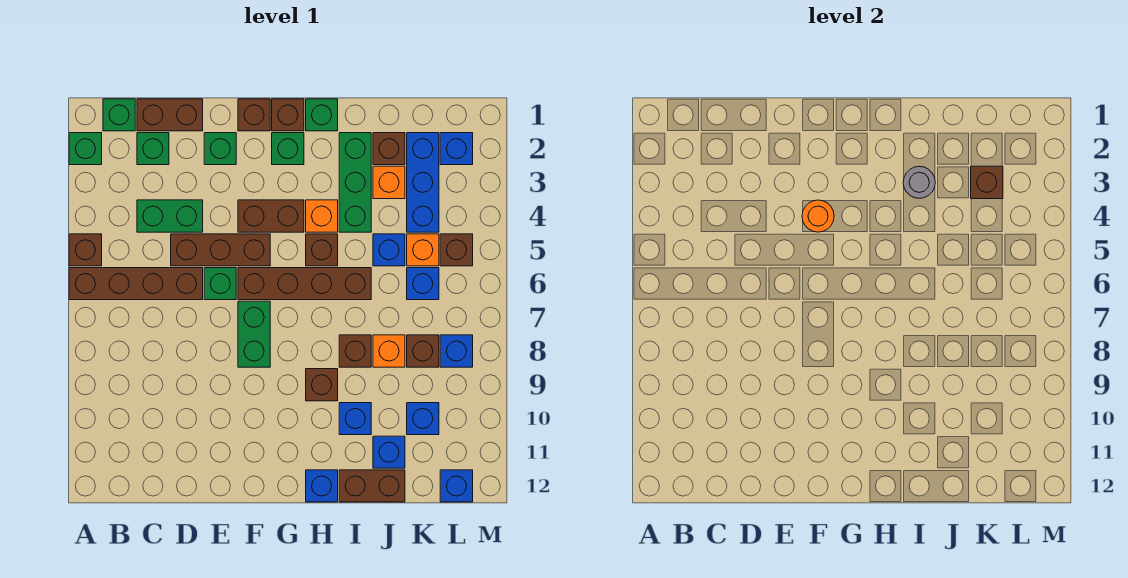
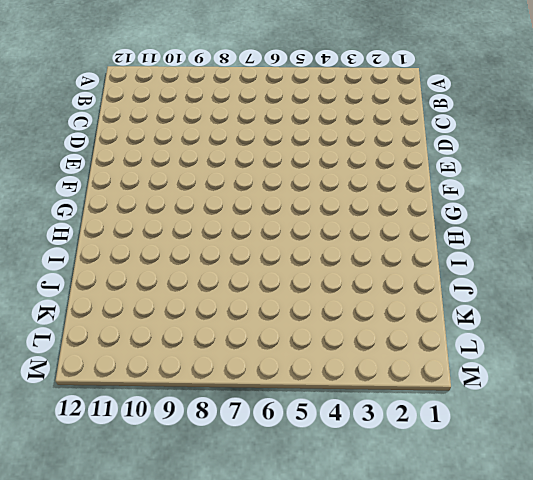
none -> green brick A2 level 1
none -> brown brick A5 level 1
none -> brown brick A6:D6 level 1
none -> green brick B1 level 1

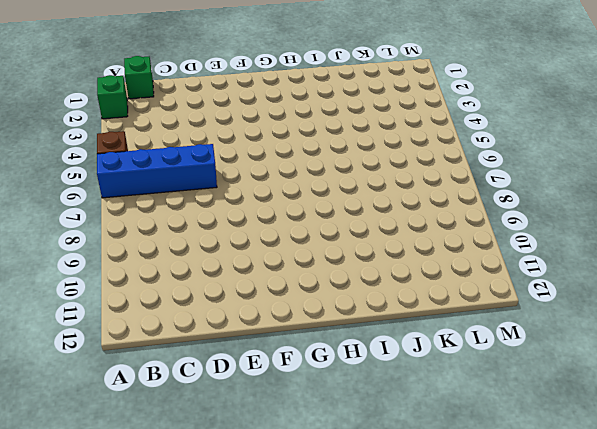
blue brick A6:D6 level 1 -> brown brick A6:D6 level 1
none -> brown brick C1:D1 level 1
none -> green brick C2 level 1
none -> green brick C4:D4 level 1
none -> brown brick D5:F5 level 1

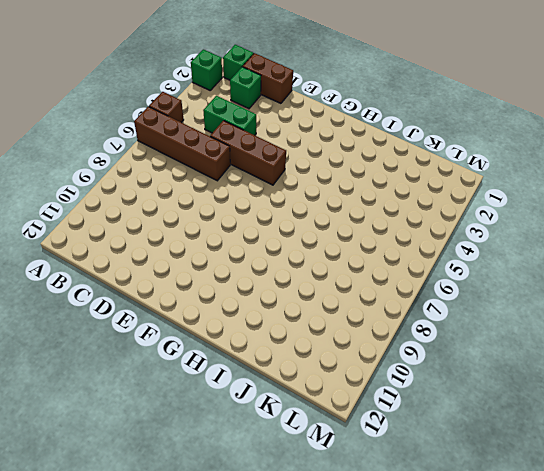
none -> green brick E2 level 1
none -> green brick E6 level 1
none -> brown brick F1 level 1
none -> brown brick F4:G4 level 1

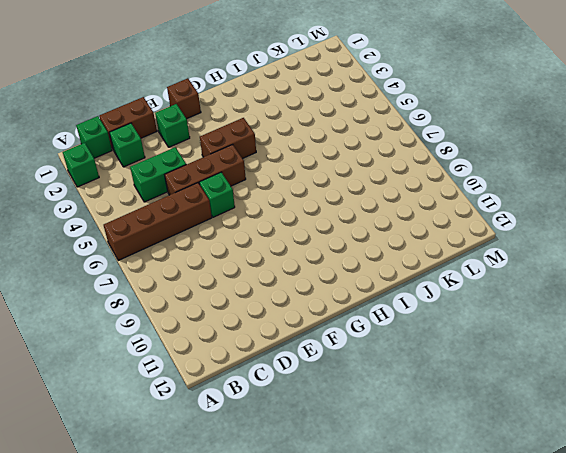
none -> brown brick A5 level 1
none -> brown brick F6:I6 level 1
none -> green brick F7:F8 level 1
none -> brown brick G1 level 1

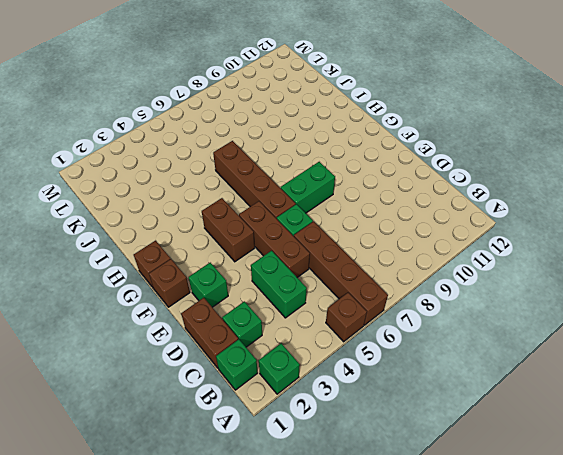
none -> green brick G2 level 1
none -> green brick H1 level 1
none -> orange brick H4 level 1
none -> brown brick H5 level 1

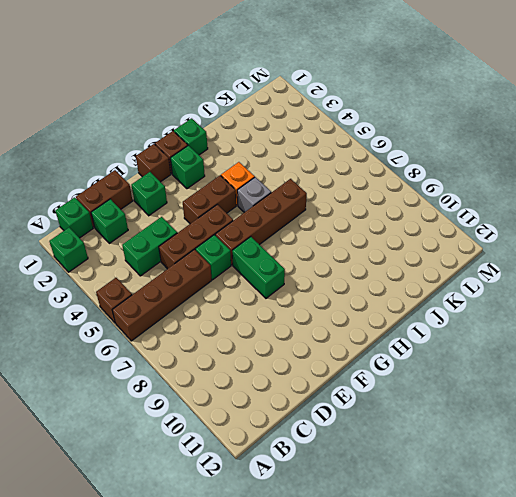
grey brick H5 level 1 -> brown brick H5 level 1
none -> brown brick H9 level 1
none -> blue brick H12 level 1
none -> green brick I2:I4 level 1
none -> brown brick I8 level 1

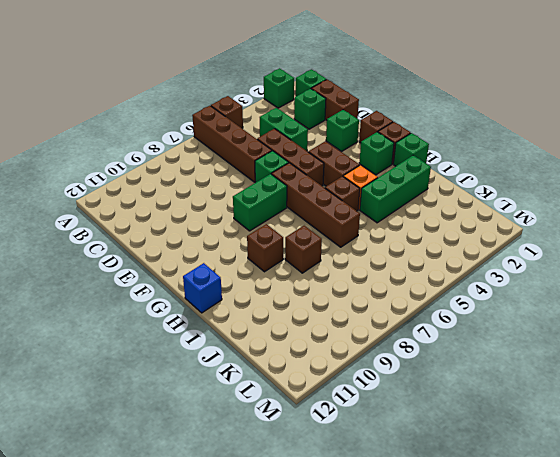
none -> blue brick I10 level 1
none -> brown brick I12:J12 level 1
none -> brown brick J2 level 1
none -> orange brick J3 level 1

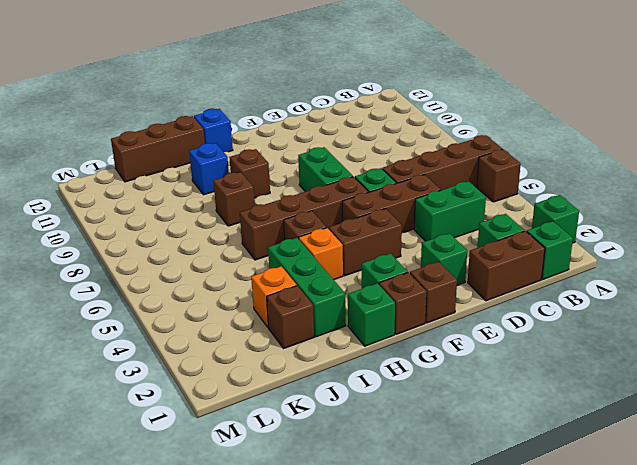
brown brick I12:K12 level 1 -> brown brick I12:J12 level 1
none -> blue brick J5 level 1
none -> orange brick J8 level 1
none -> blue brick J11 level 1
none -> blue brick K2:K4 level 1

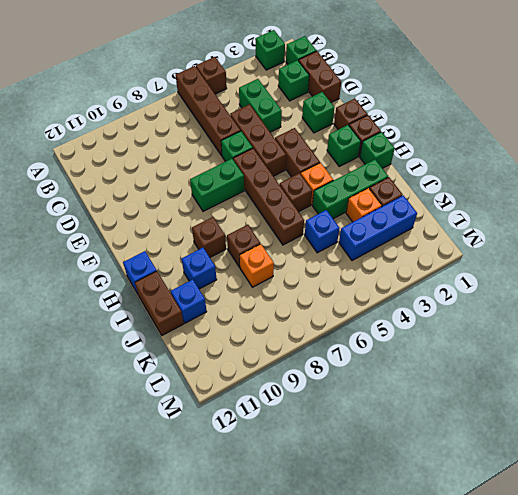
none -> orange brick K5 level 1
none -> blue brick K6 level 1
none -> brown brick K8 level 1
none -> blue brick K10 level 1

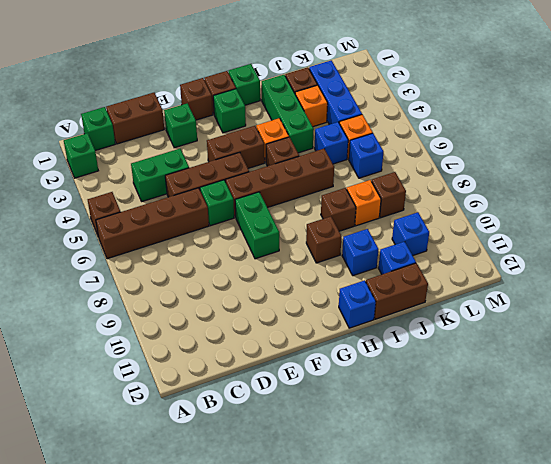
none -> green brick C2 level 1
none -> blue brick L2 level 1
none -> brown brick L5 level 1
none -> blue brick L8 level 1

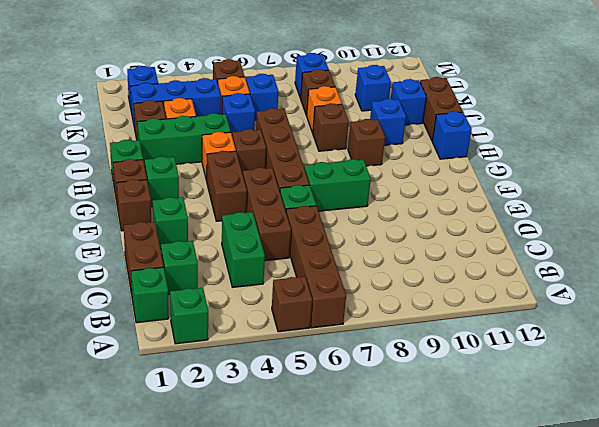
none -> blue brick L12 level 1
none -> orange round brick F4 level 2
none -> grey round brick I3 level 2
none -> brown brick K3 level 2

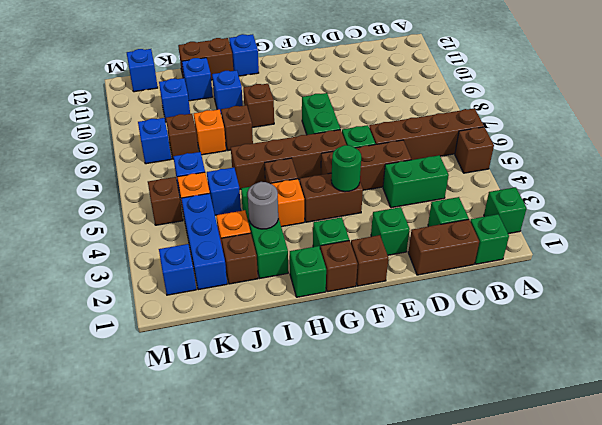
green round brick F4 level 2 -> orange round brick F4 level 2
none -> brown brick K3 level 2

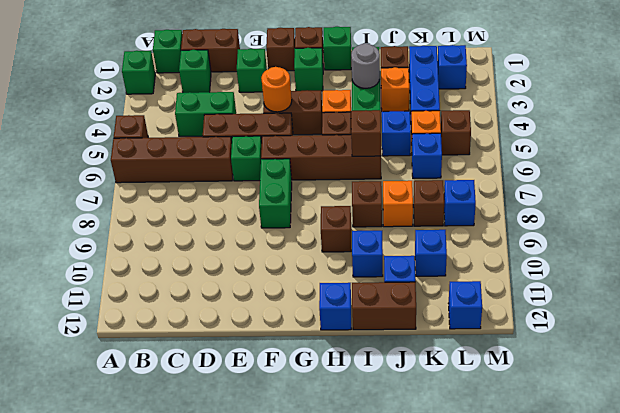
brown brick I6 level 2 -> brown brick K3 level 2

